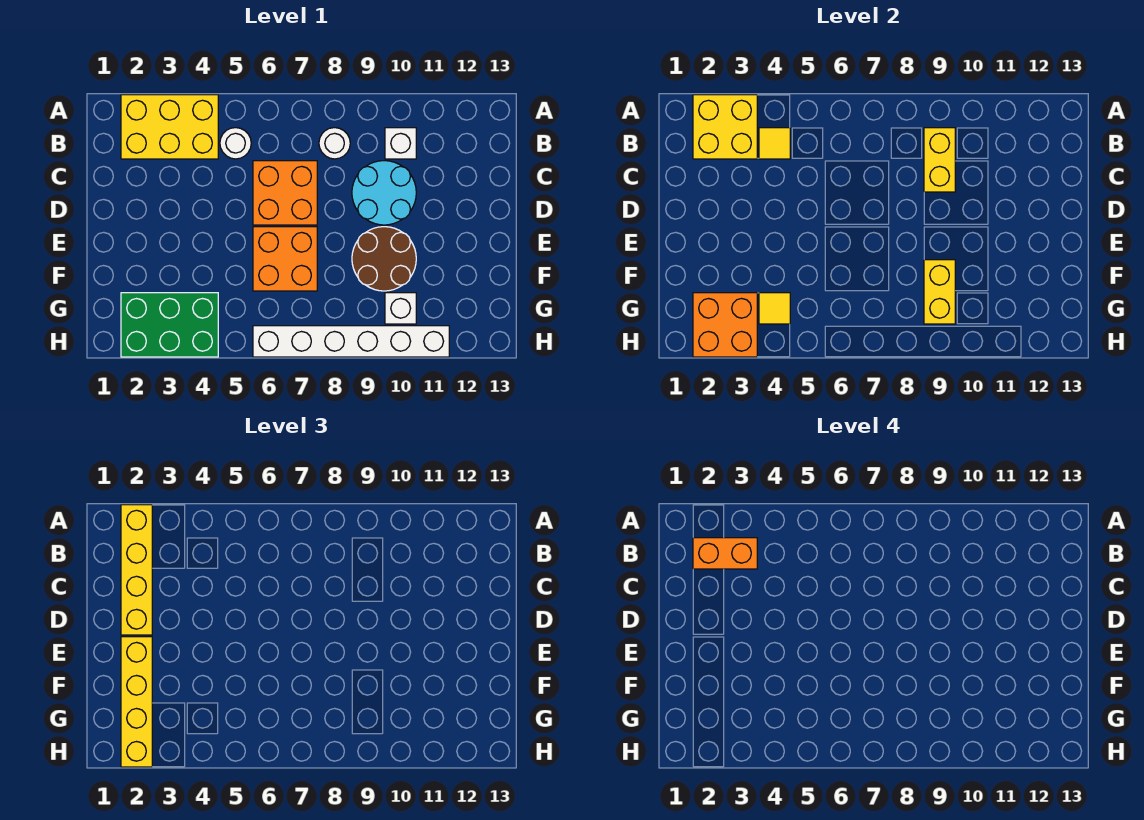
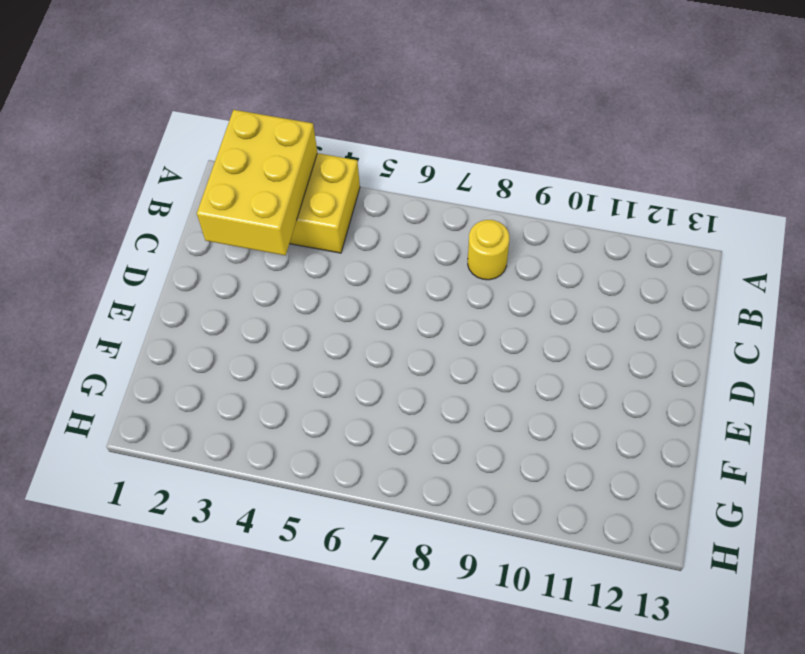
yellow brick A2:C3 level 2 -> yellow brick A2:B3 level 2
yellow round brick B8 level 1 -> white round brick B8 level 1
none -> white round brick B5 level 1
none -> white brick B10 level 1
none -> orange brick C6:D7 level 1

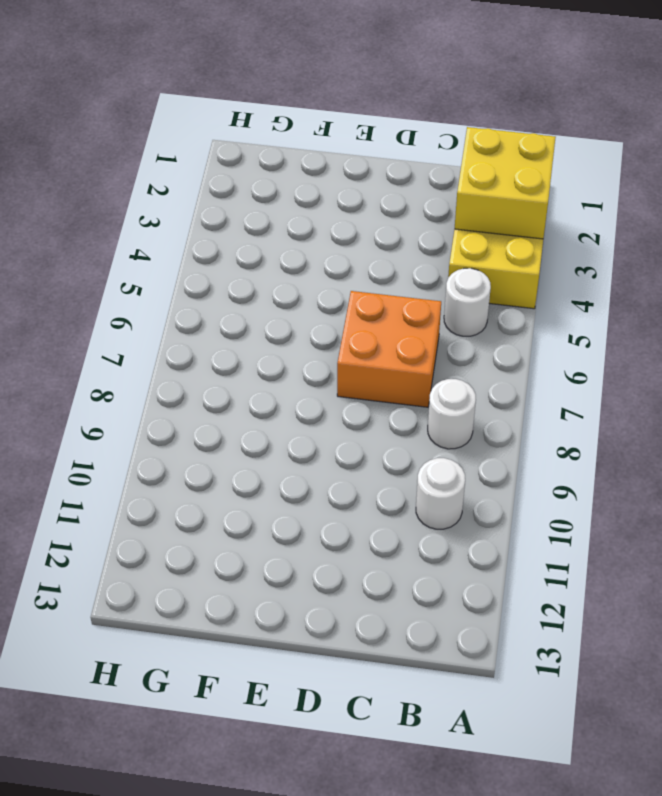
white round brick B10 level 1 -> white brick B10 level 1
none -> cyan round brick C9:D10 level 1
none -> orange brick E6:F7 level 1
none -> brown round brick E9:F10 level 1

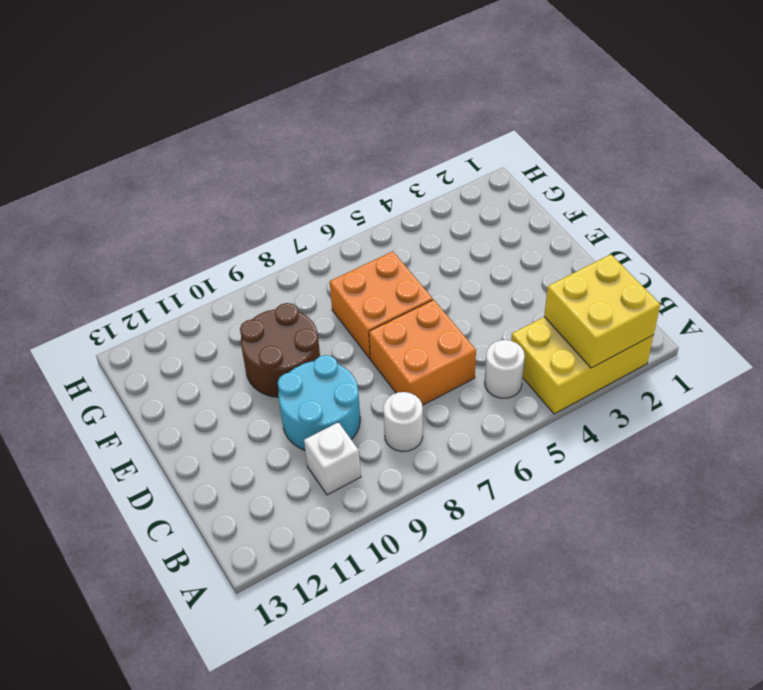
none -> green brick G2:H4 level 1
none -> white brick G10 level 1
none -> white brick H6:H11 level 1

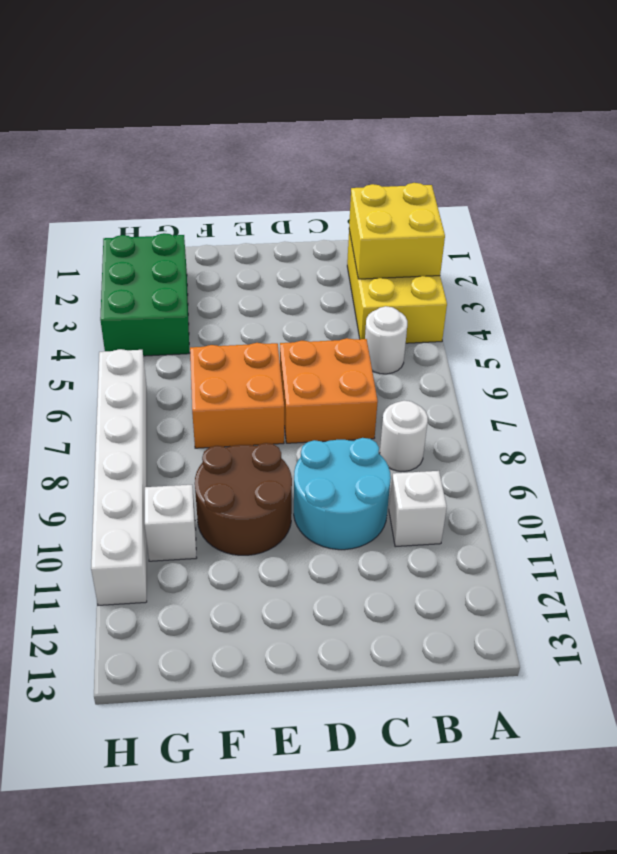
none -> yellow tile B4 level 2
none -> yellow brick B9:C9 level 2
none -> yellow brick F9:G9 level 2

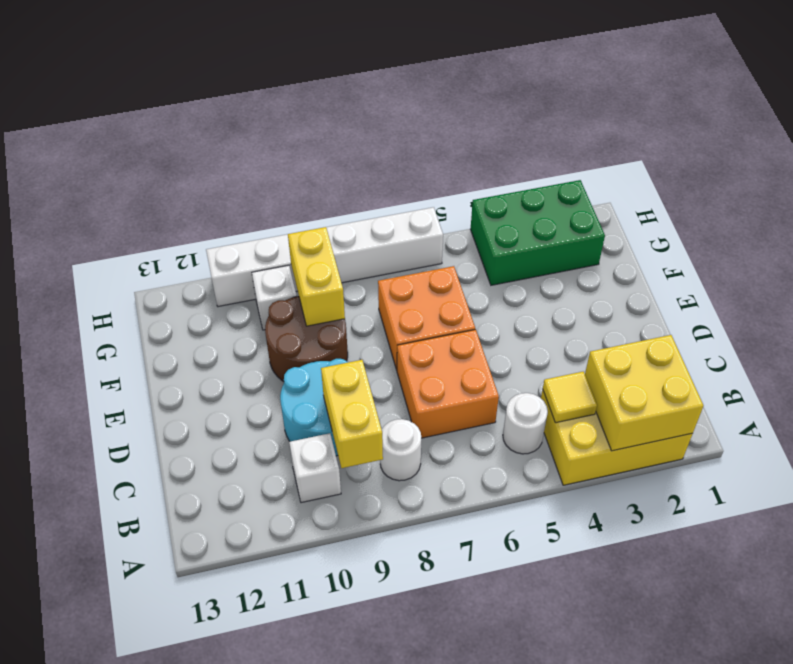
none -> orange brick G2:H3 level 2
none -> yellow tile G4 level 2
none -> yellow brick A2:D2 level 3

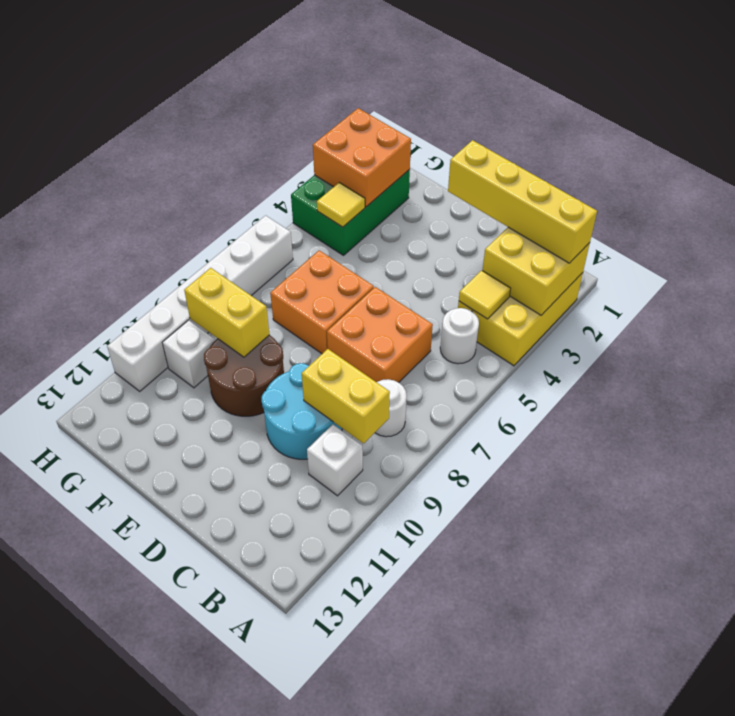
none -> yellow brick E2:H2 level 3
none -> orange brick B2:B3 level 4

